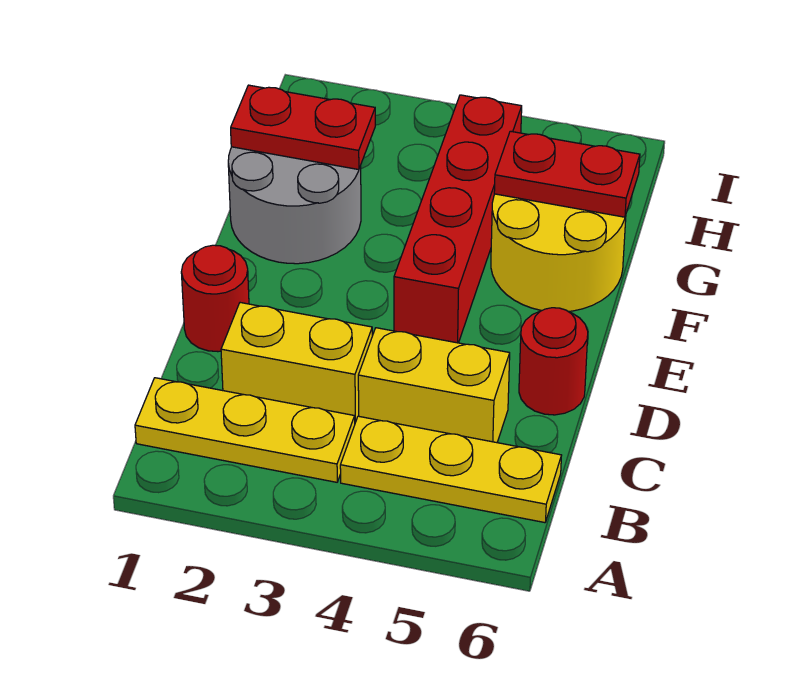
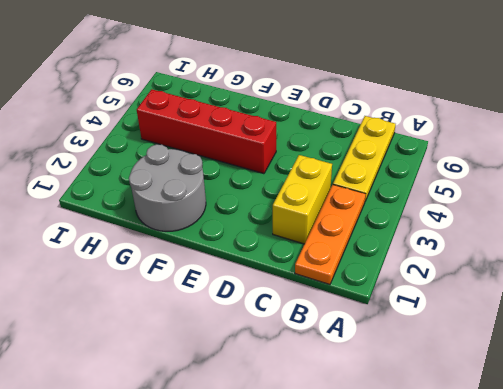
orange plate B1:B3 level 1 -> yellow plate B1:B3 level 1
none -> yellow brick C4:C5 level 1
none -> red round brick D1 level 1

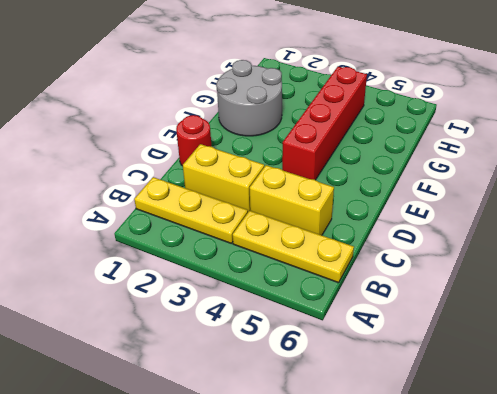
none -> red round brick D6 level 1
none -> yellow round brick F5:G6 level 1

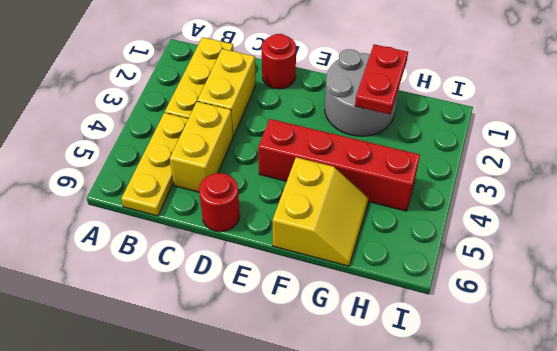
yellow slope F5:G6 level 1 top F -> yellow round brick F5:G6 level 1
none -> red plate G5:G6 level 2

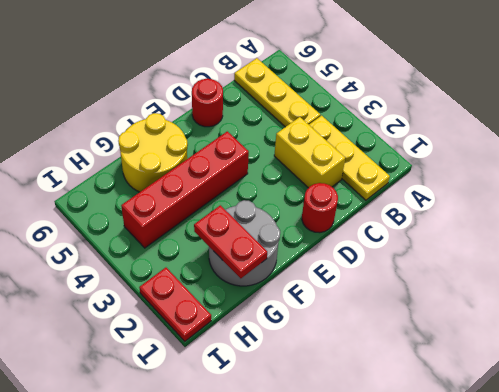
red plate I1:I2 level 1 -> red plate G5:G6 level 2
none -> yellow brick C4:C5 level 1

